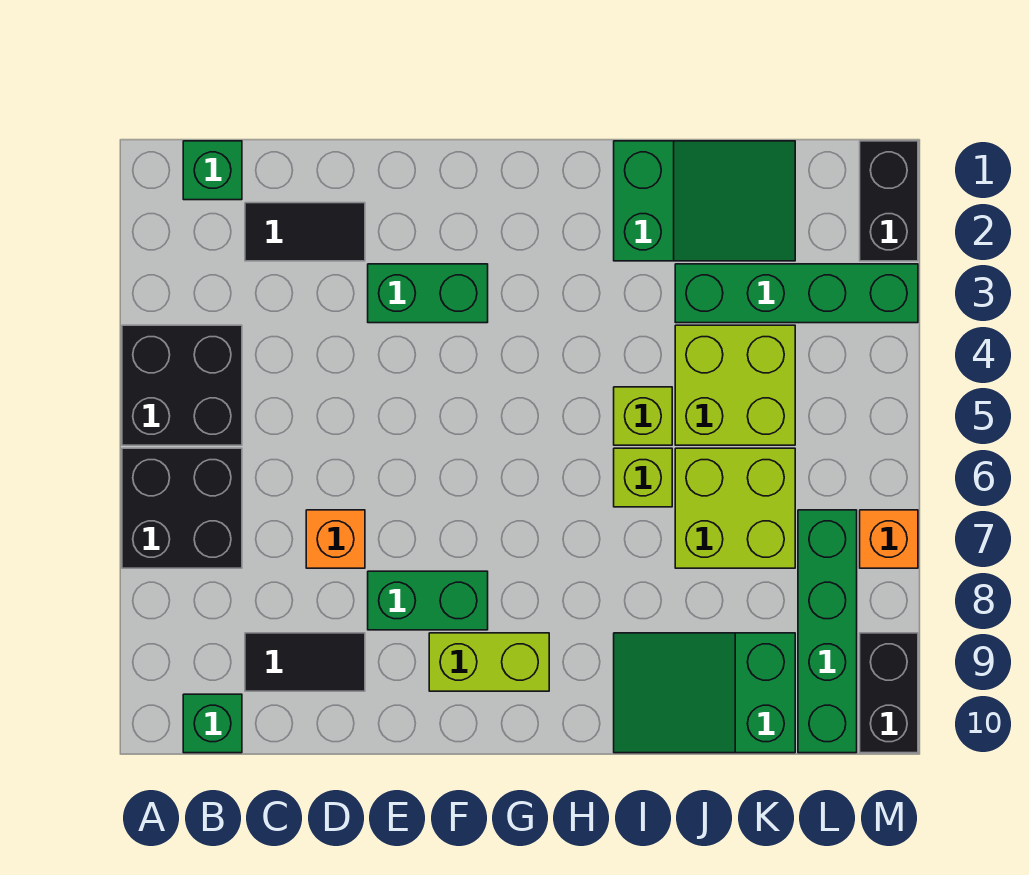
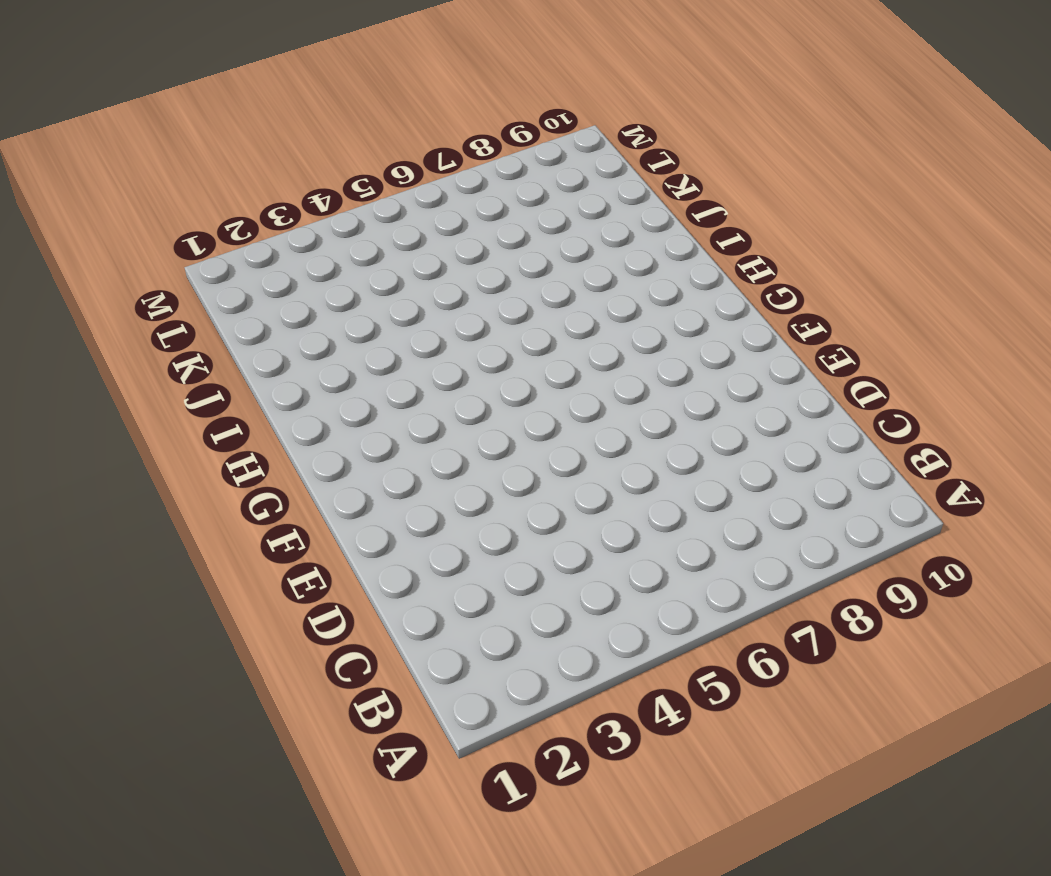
none -> black brick A4:B5 level 1
none -> black brick A6:B7 level 1
none -> green brick B1 level 1

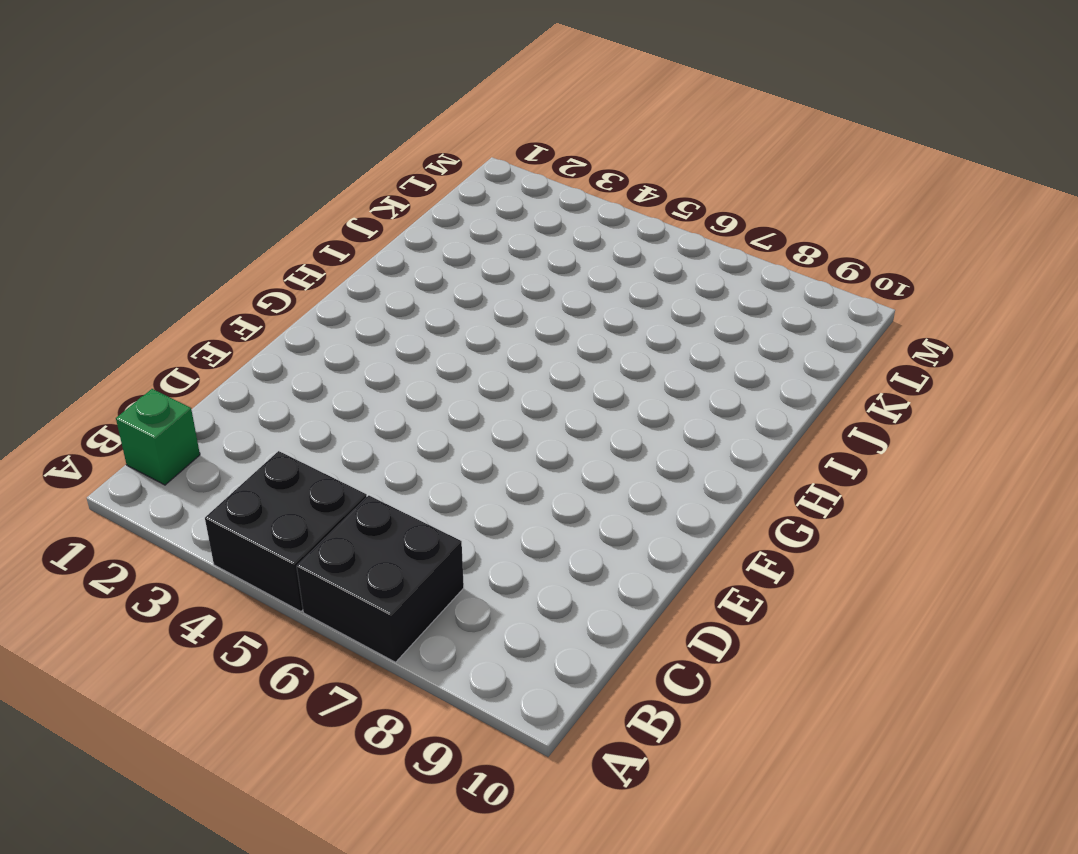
none -> green brick B10 level 1
none -> black tile C2:D2 level 1
none -> black tile C9:D9 level 1

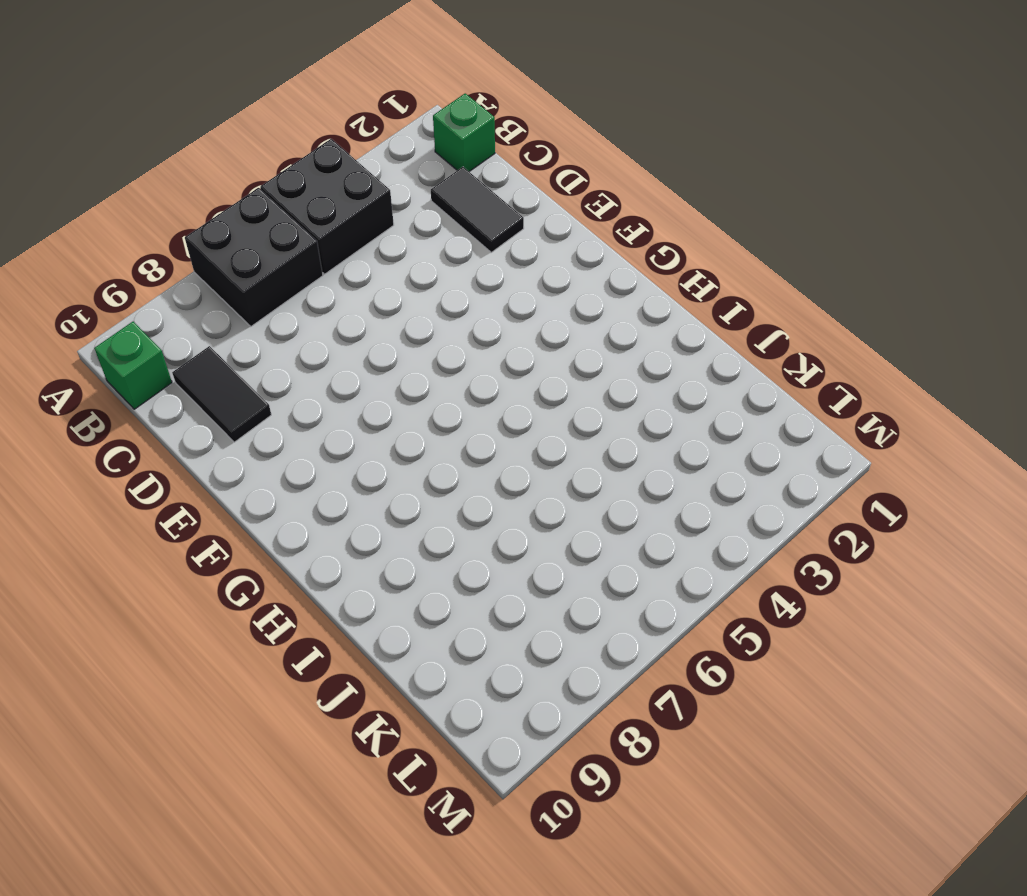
none -> orange brick D7 level 1
none -> green brick E3:F3 level 1
none -> green brick E8:F8 level 1

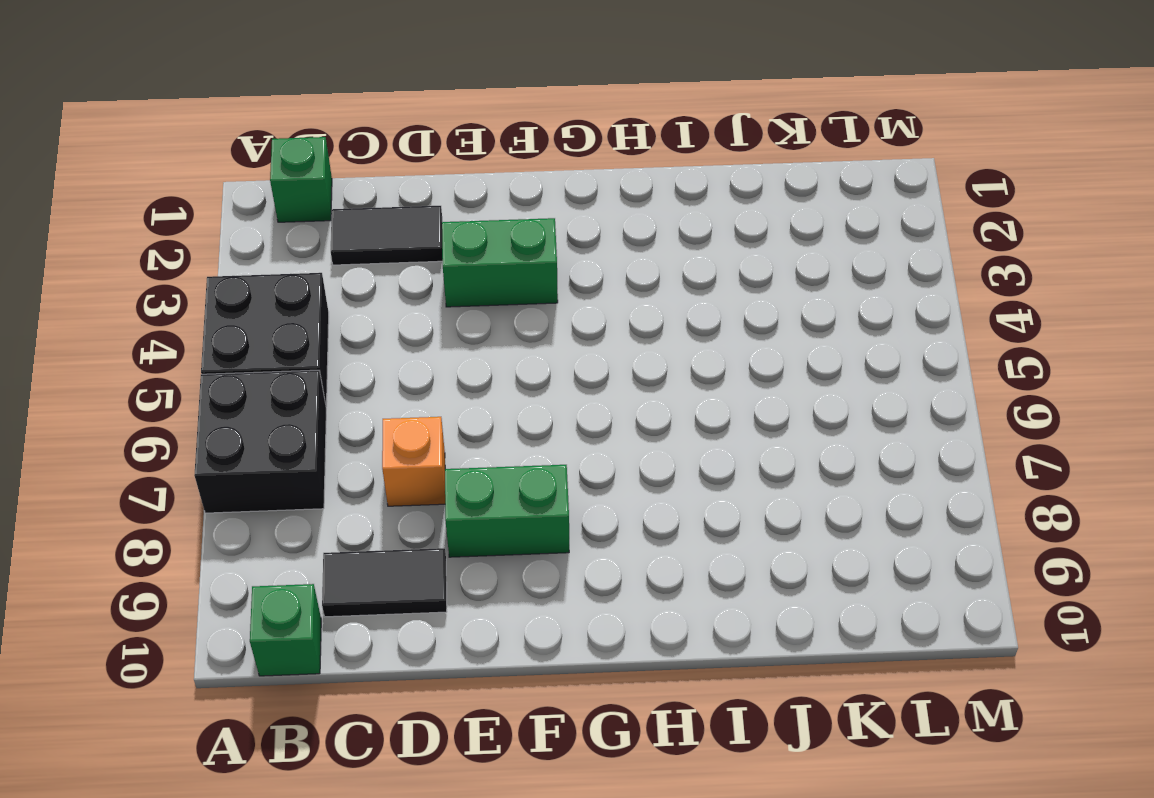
none -> lime brick F9:G9 level 1
none -> green slope I1:K2 level 1 top I
none -> lime brick I5 level 1

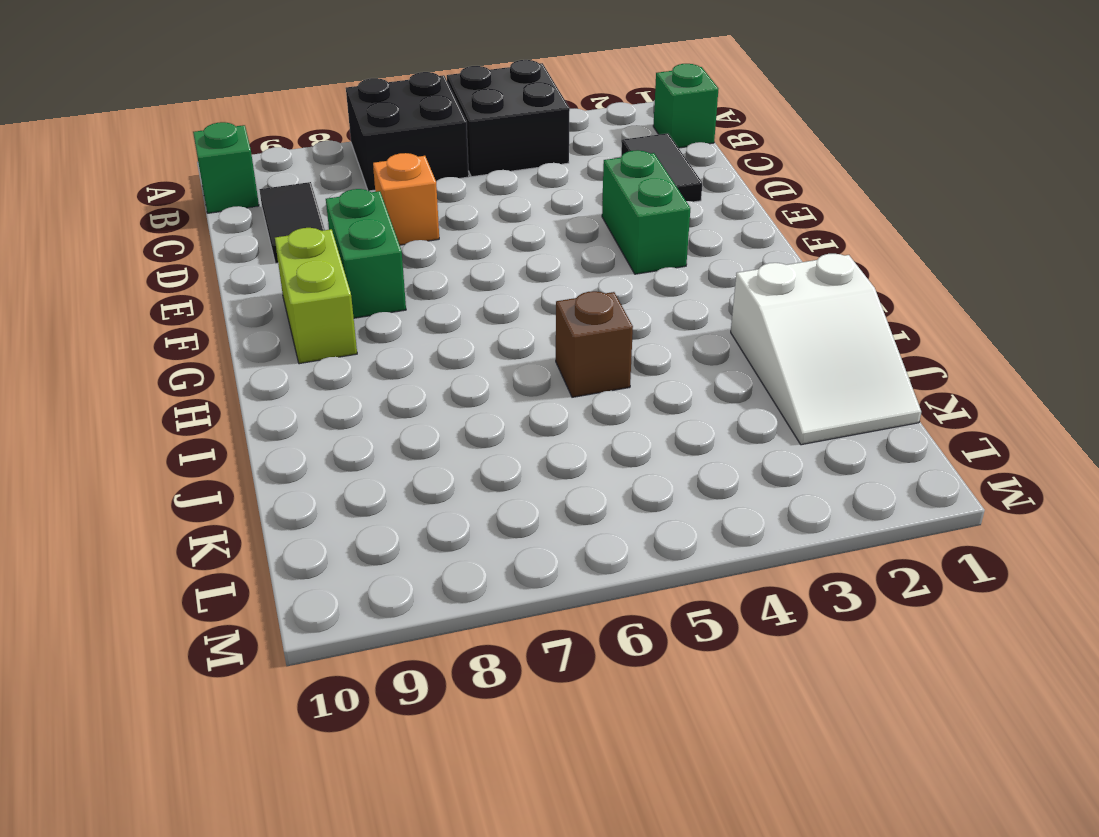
white slope I1:K2 level 1 top I -> green slope I1:K2 level 1 top I
brown brick I5 level 1 -> lime brick I5 level 1
none -> lime brick I6 level 1
none -> green slope I9:K10 level 1 top K
none -> green brick J3:M3 level 1

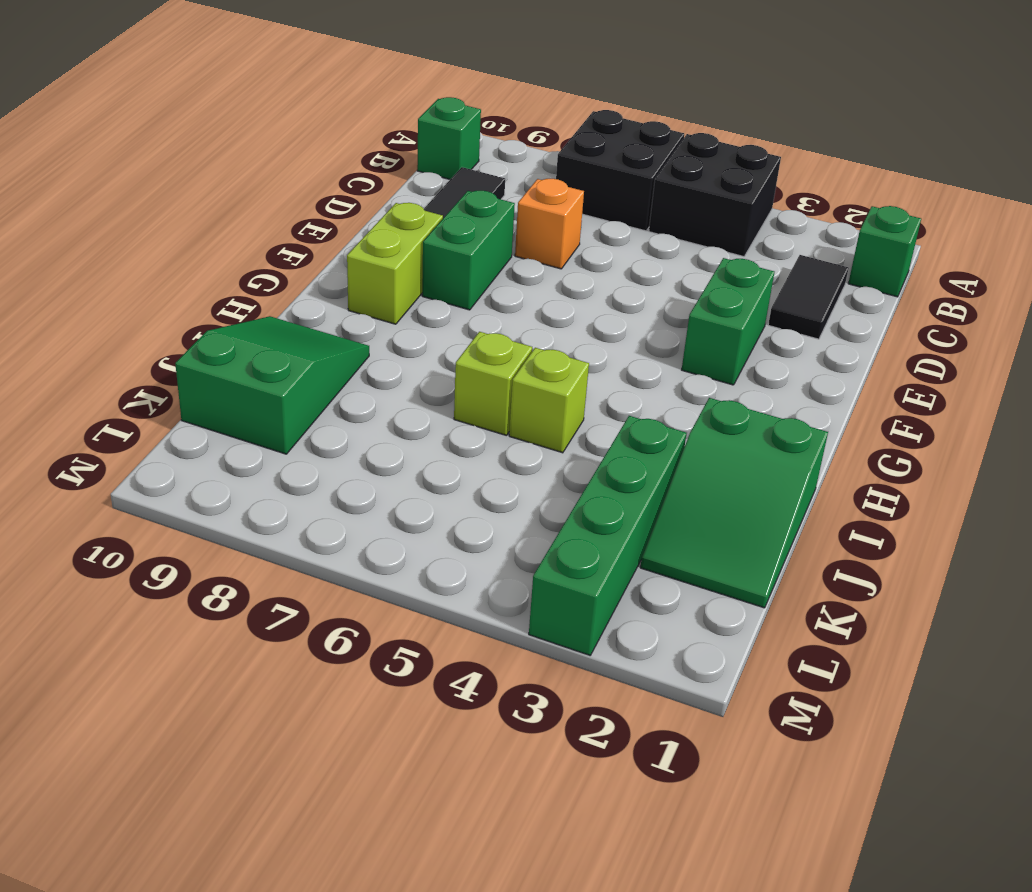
none -> lime brick J4:K5 level 1
none -> lime brick J6:K7 level 1
none -> green brick L7:L10 level 1

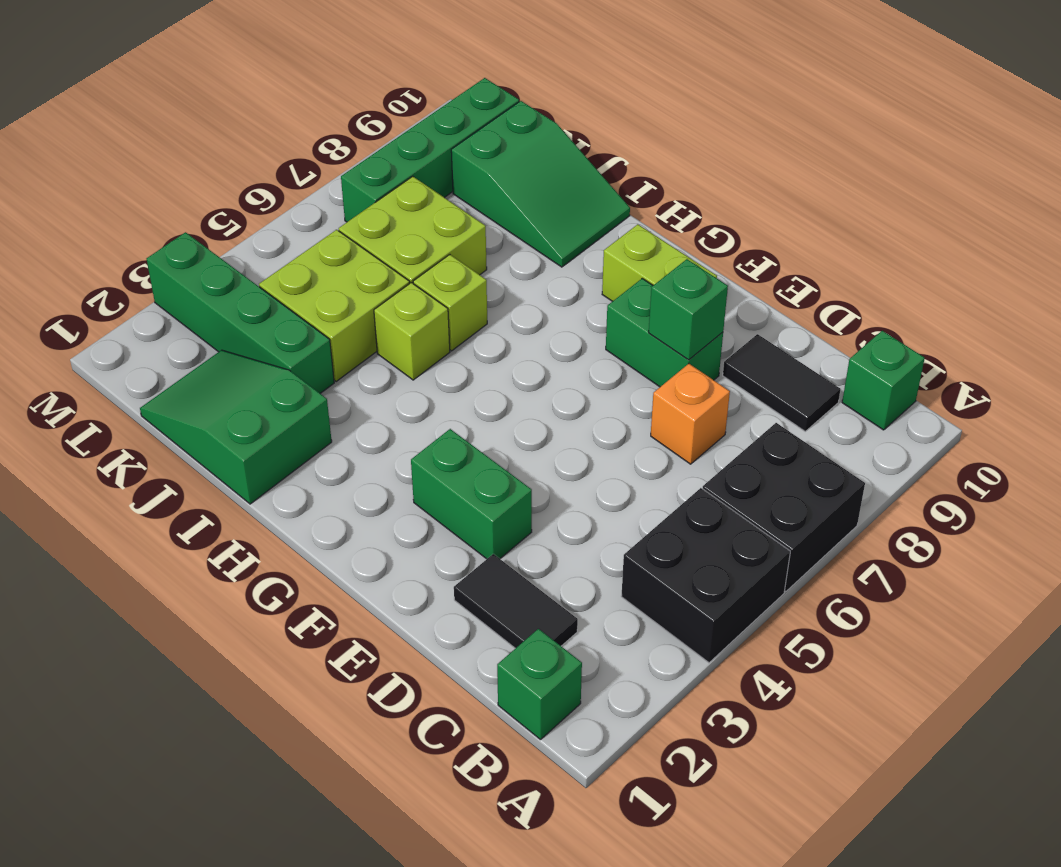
green brick E8 level 2 -> none
none -> black brick M1:M2 level 1
none -> orange brick M7 level 1
none -> black brick M9:M10 level 1

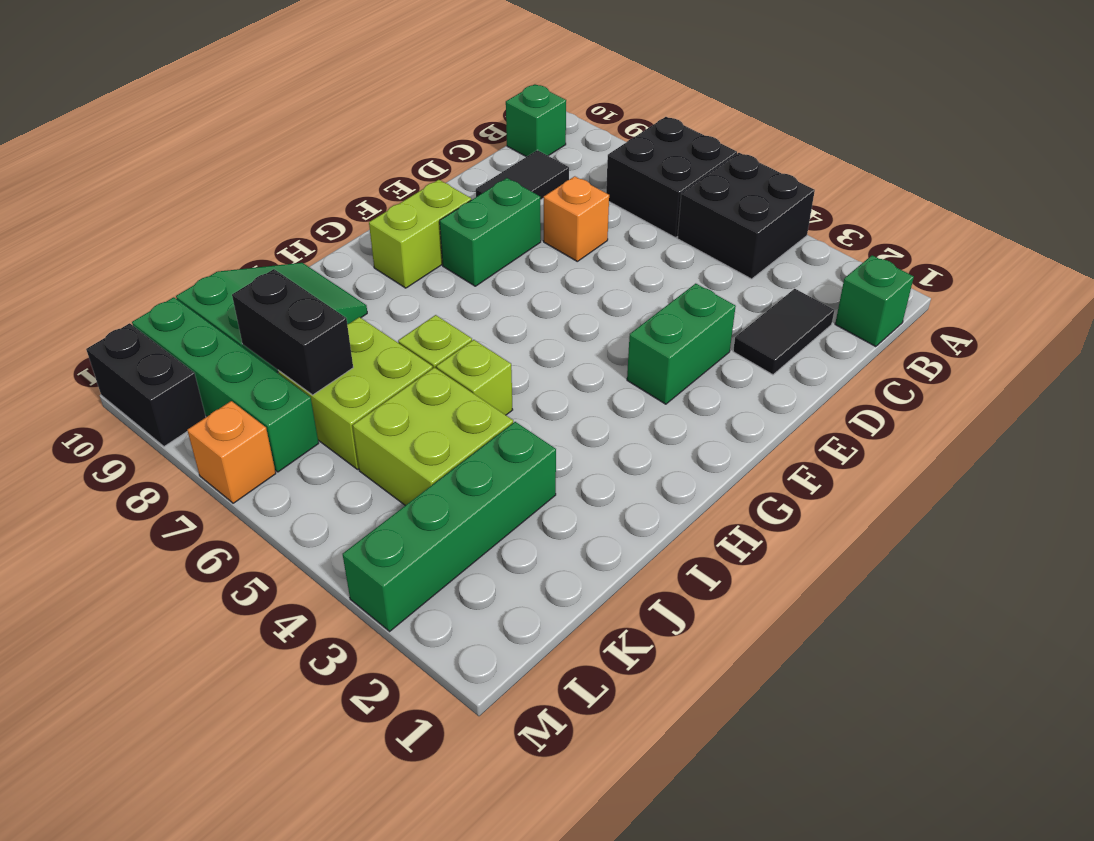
black brick K7:K8 level 2 -> black brick M1:M2 level 1
none -> green slope I1:K2 level 1 top I

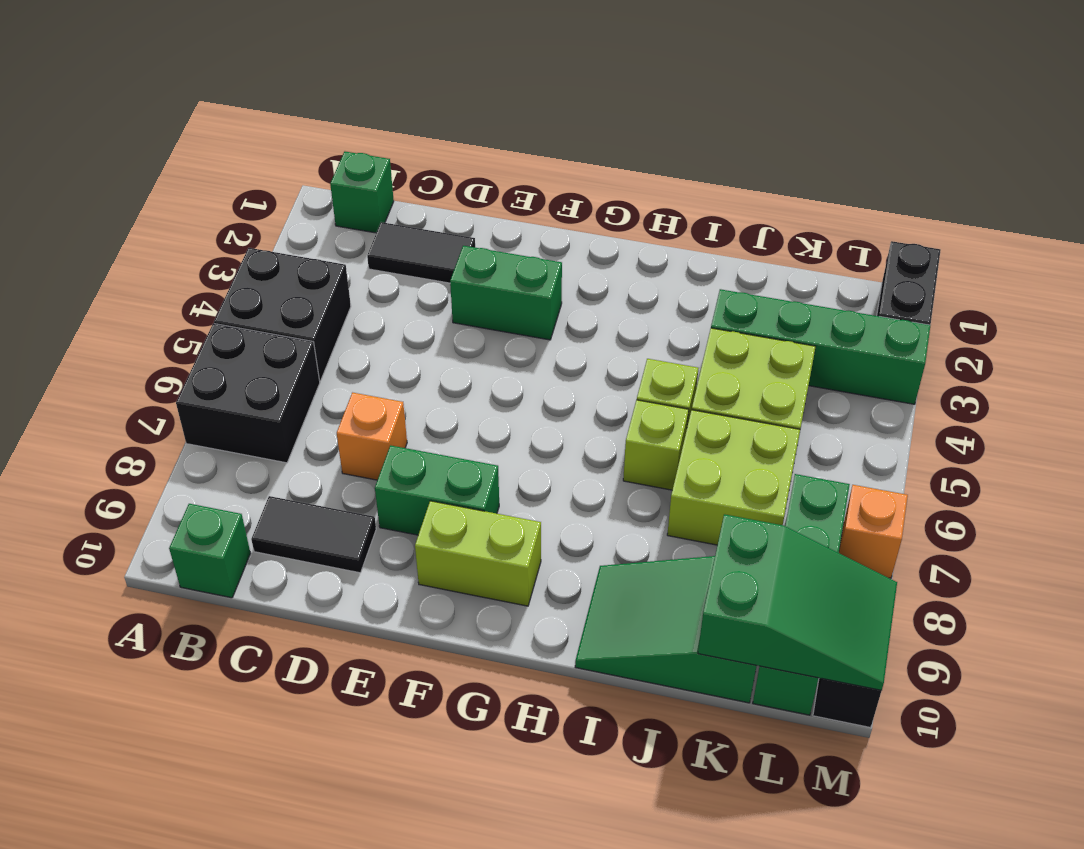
green slope K9:M10 level 2 top K -> green slope I1:K2 level 1 top I

